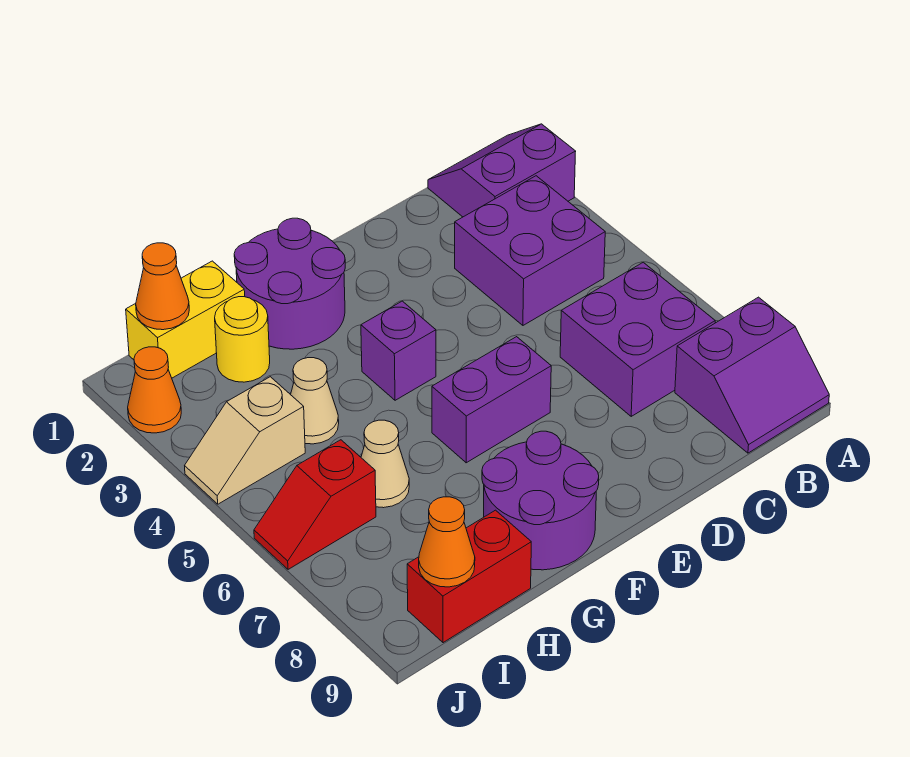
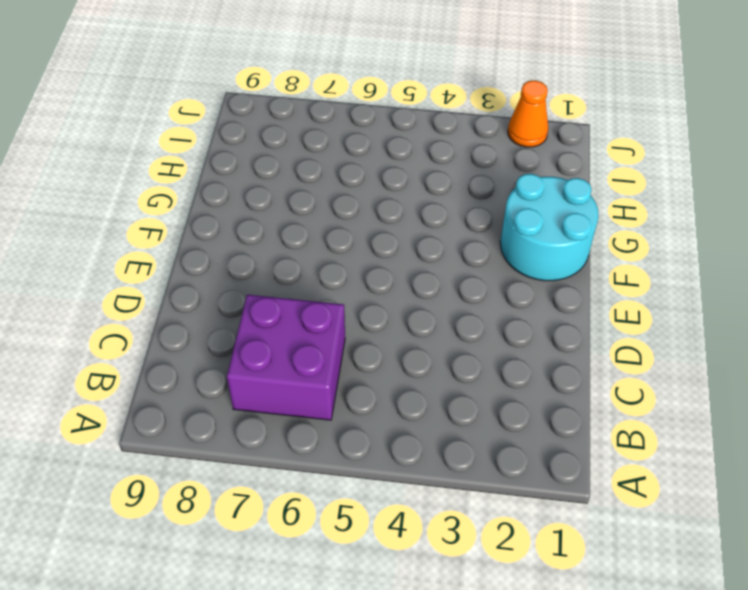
cyan round brick F1:G2 level 1 -> purple round brick F1:G2 level 1
none -> purple slope A1:B2 level 1 top 2
none -> purple slope A8:B9 level 1 top 8
none -> purple brick B3:C4 level 1

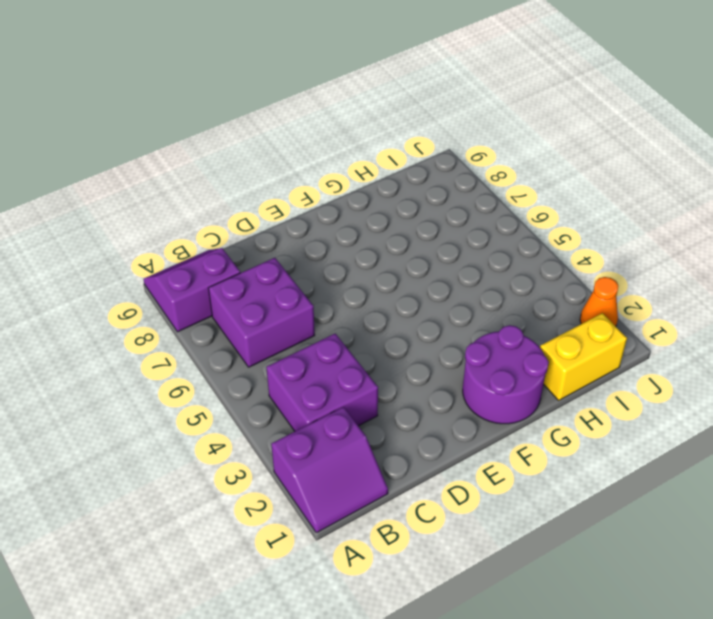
none -> purple brick E6:F6 level 1
none -> purple brick F4 level 1
none -> purple round brick F8:G9 level 1

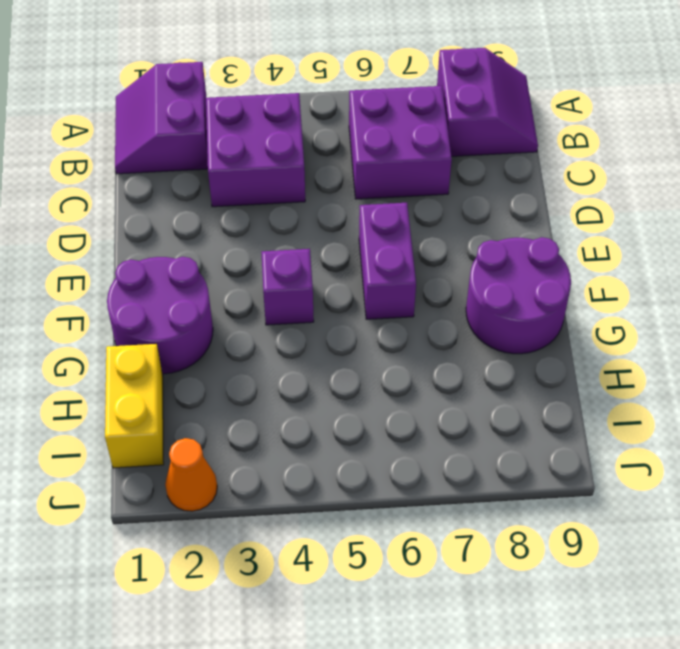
none -> yellow round brick H2 level 1
none -> tan cone H4 level 1
none -> tan cone H6 level 1

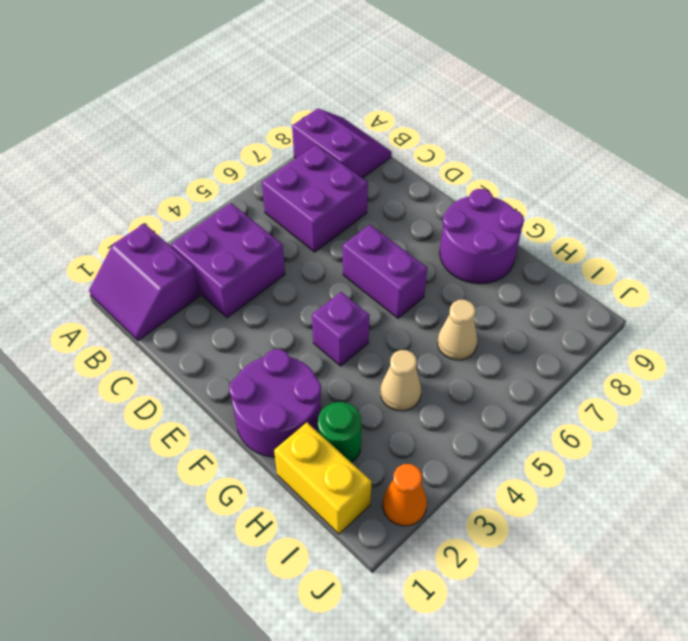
green round brick H2 level 1 -> yellow round brick H2 level 1
none -> red brick H9:I9 level 1
none -> tan slope I4:J4 level 1 top I
none -> red slope I6:J6 level 1 top I

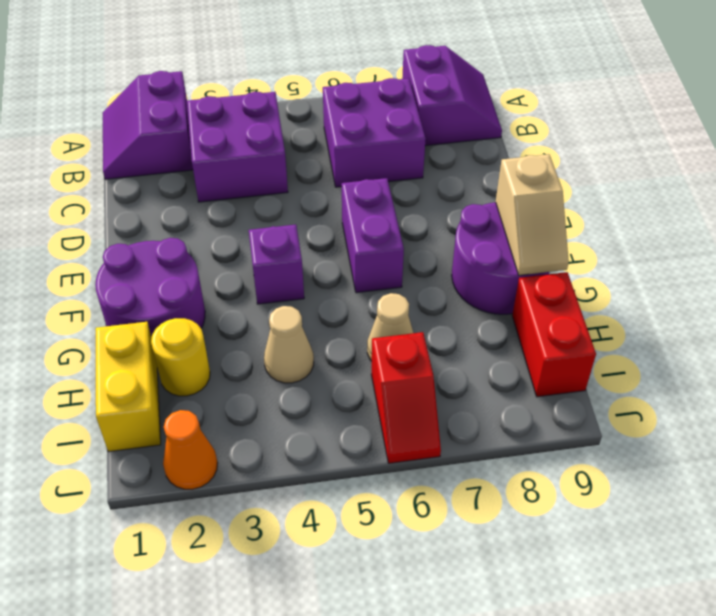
tan slope F9:G9 level 2 top F -> tan slope I4:J4 level 1 top I
none -> orange cone I1 level 2
none -> orange cone I9 level 2

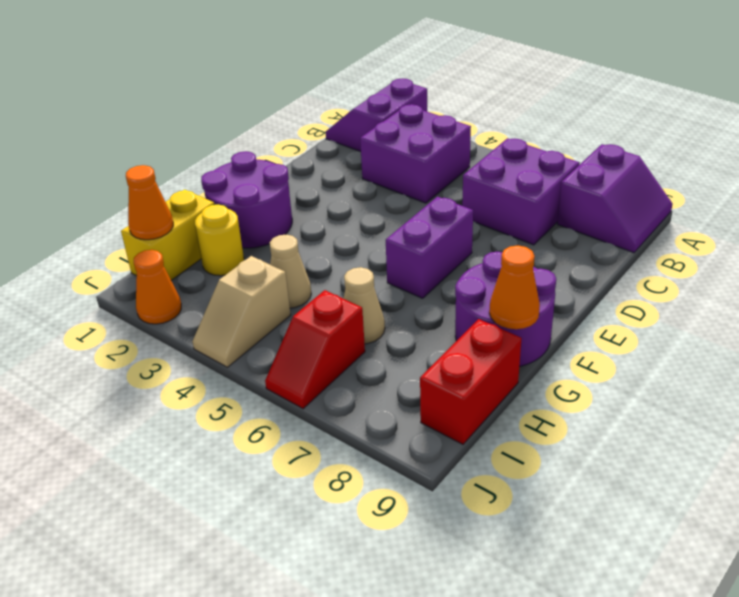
orange cone G9 level 2 -> orange cone I9 level 2
none -> purple brick F4 level 1

